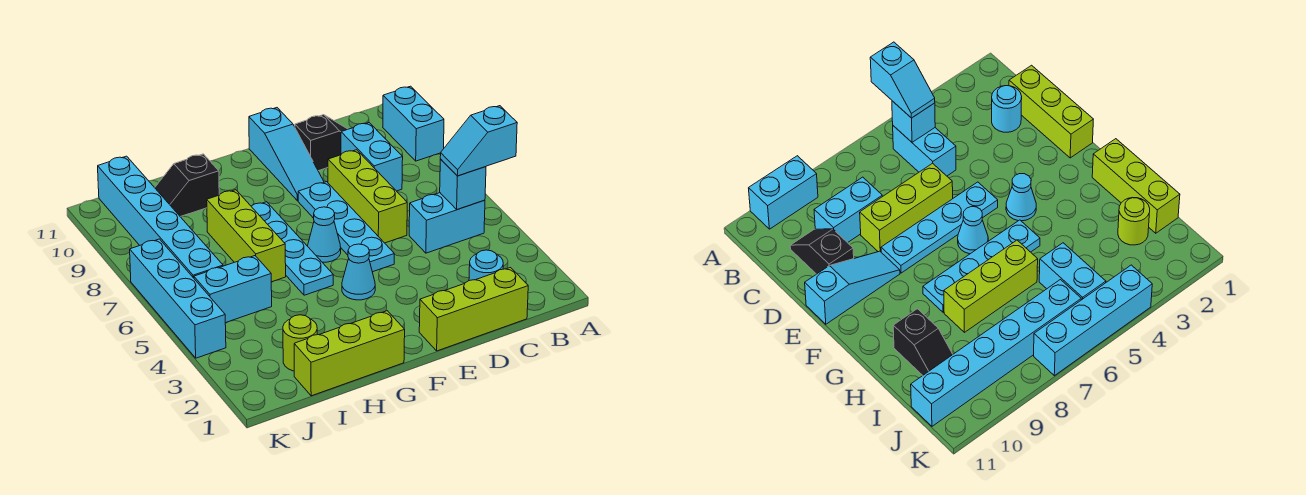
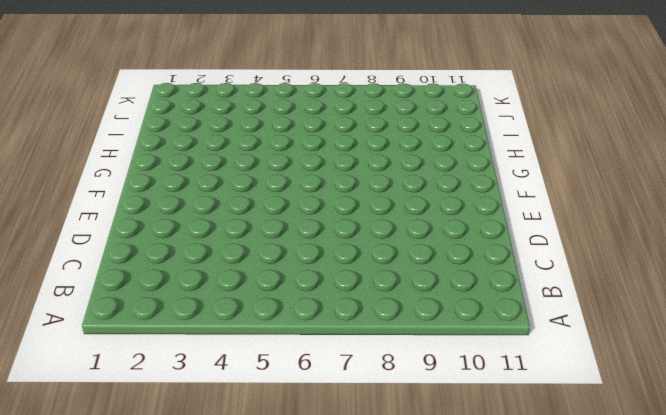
none -> cyan brick A9:A10 level 1
none -> cyan brick B5:C5 level 1
none -> lime brick C1:E1 level 1

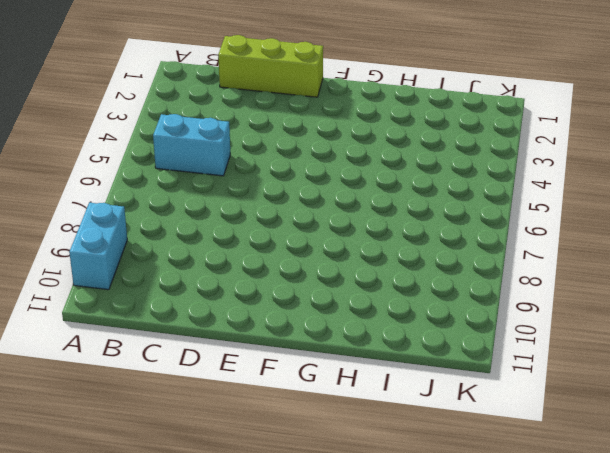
none -> cyan round brick C2 level 1
none -> cyan brick C8:C9 level 1
none -> black slope C10:D10 level 1 top D

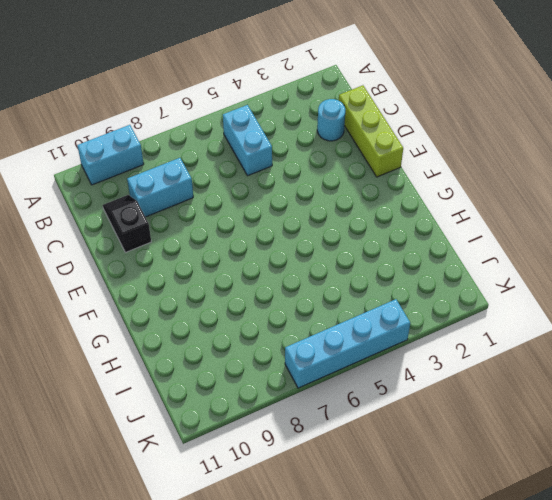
none -> lime brick D6:D8 level 1
none -> cyan plate E5:E8 level 1
none -> cyan slope E9:E11 level 1 top 11

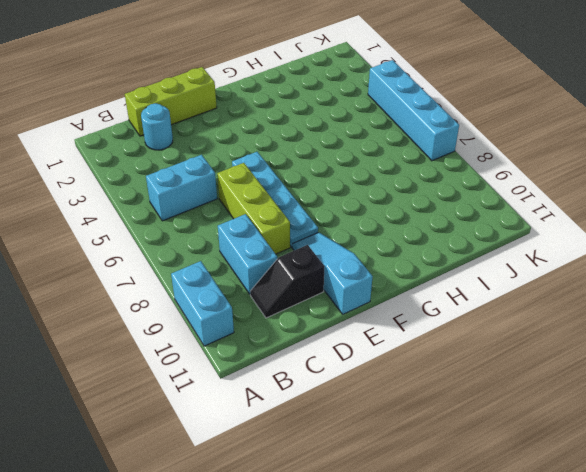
none -> cyan cone F4 level 1
none -> cyan cone F6 level 1
none -> lime brick G1:I1 level 1

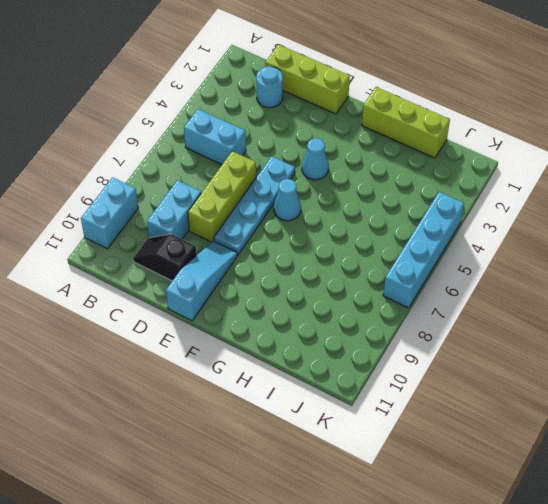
none -> cyan plate G5:G8 level 1
none -> lime brick H6:H8 level 1
none -> black slope H10:I10 level 1 top H

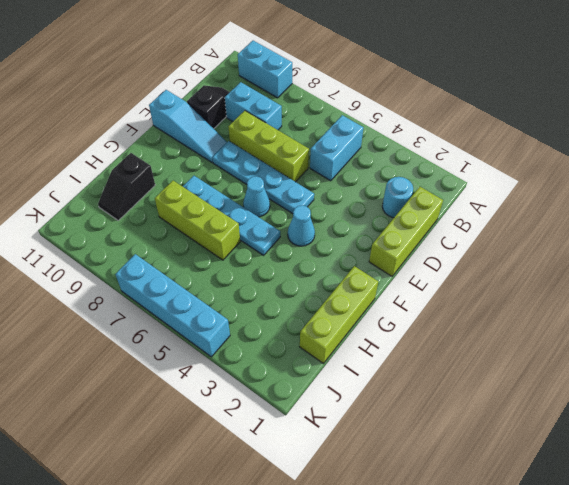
none -> lime round brick I2 level 1
none -> cyan brick I5:J5 level 1
none -> cyan brick J6:J11 level 1

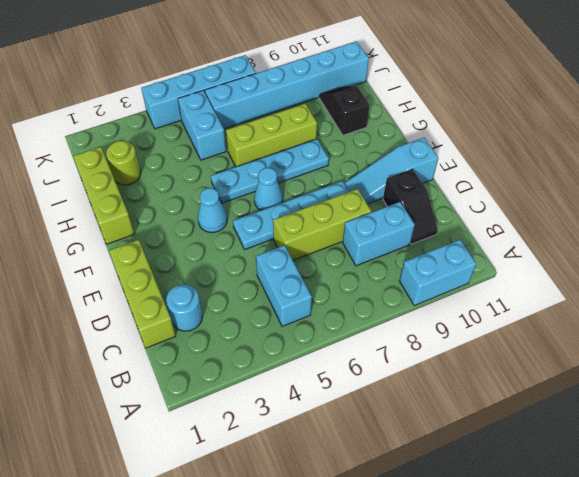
none -> cyan brick B5 level 2
none -> cyan slope A5:B5 level 3 top A

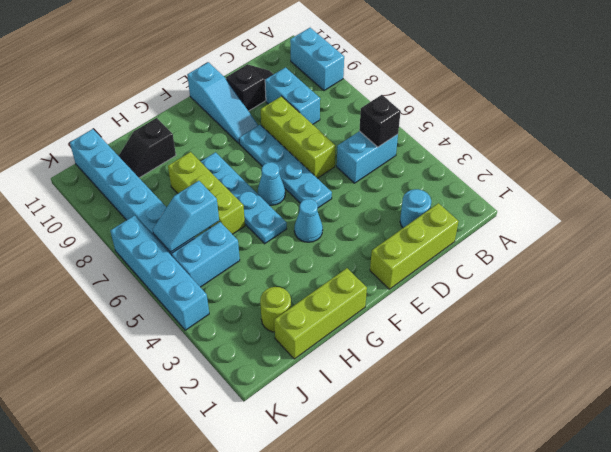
black brick B5 level 2 -> cyan brick B5 level 2
cyan slope I6:J6 level 2 top I -> cyan slope A5:B5 level 3 top A

